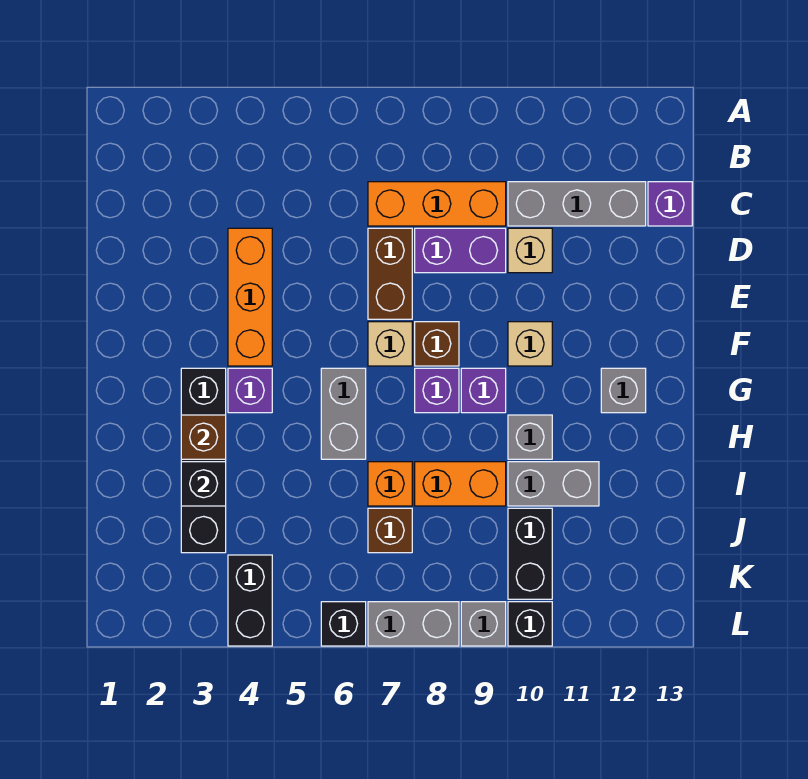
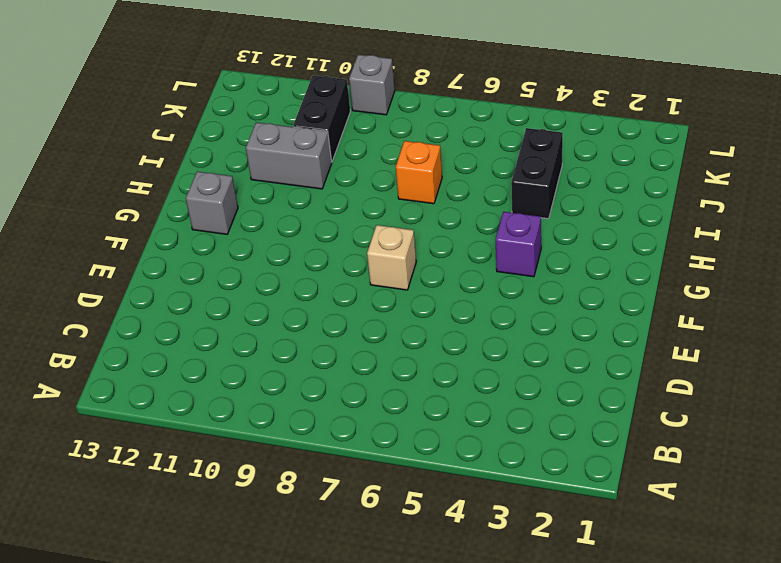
black brick I4:J4 level 1 -> black brick K4:L4 level 1
none -> orange brick C7:C9 level 1
none -> grey brick C10:C12 level 1
none -> purple brick C13 level 1

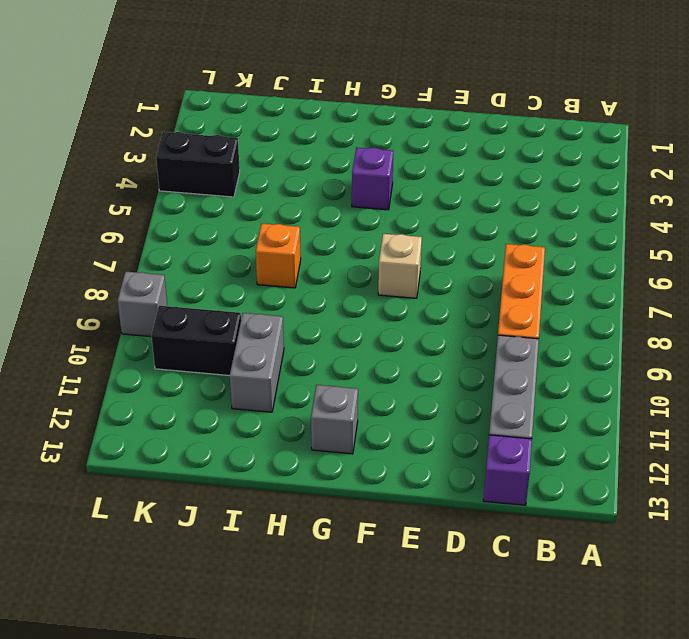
none -> orange brick D4:F4 level 1
none -> brown brick D7:E7 level 1
none -> purple brick D8:D9 level 1

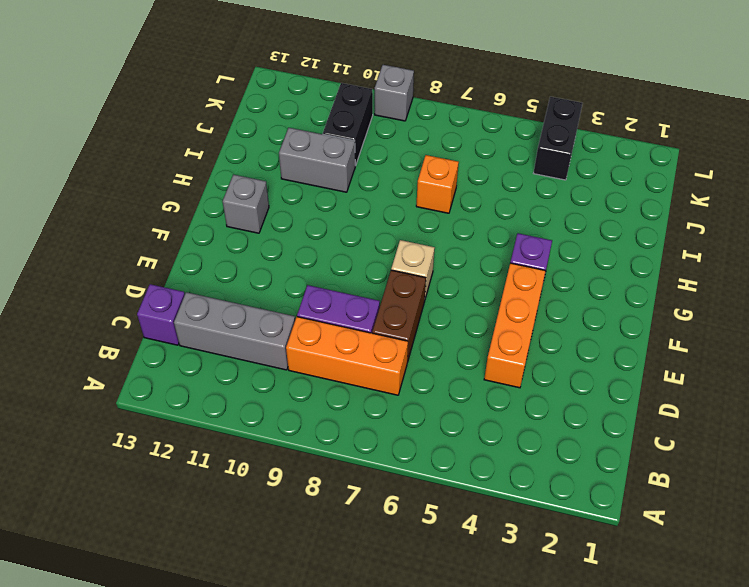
none -> tan brick D10 level 1
none -> brown brick F8 level 1
none -> tan brick F10 level 1

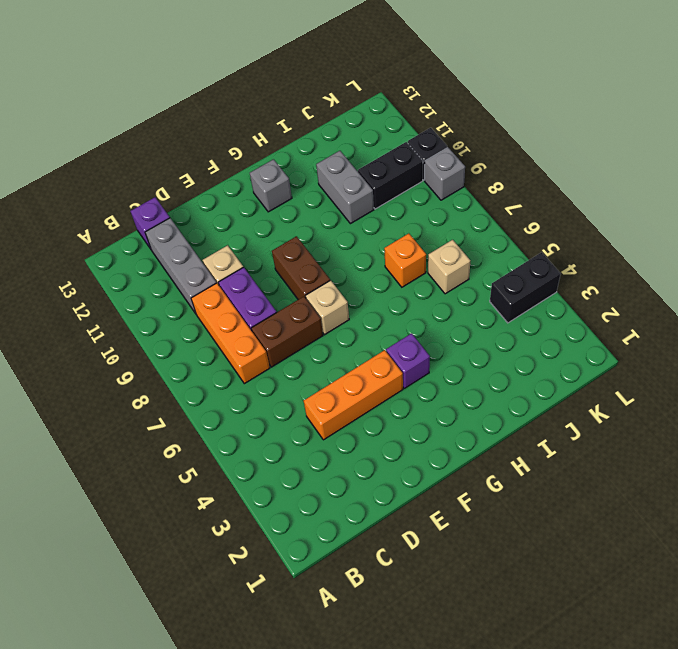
brown brick F8:F9 level 1 -> brown brick F8 level 1
tan brick J6 level 1 -> tan brick F10 level 1
none -> black brick G3:J3 level 1
none -> grey brick G6:H6 level 1
none -> purple brick G8 level 1

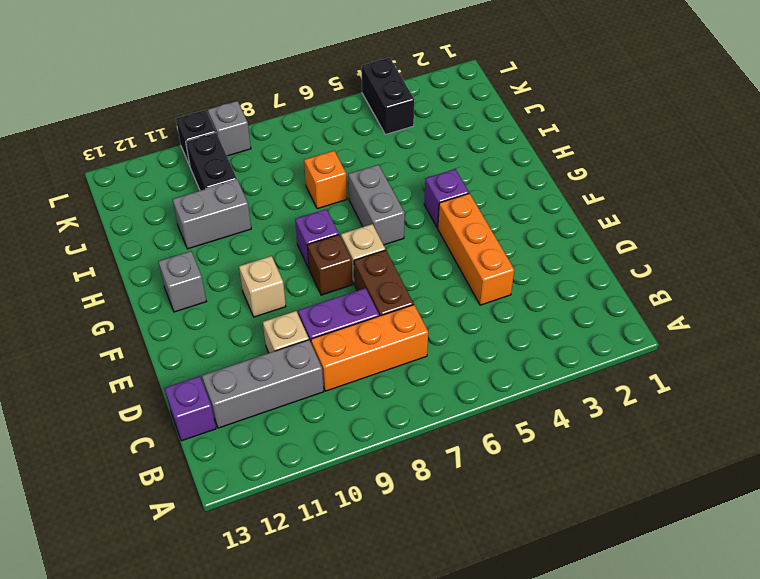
none -> black brick G3:J3 level 1
none -> purple brick G9 level 1
none -> grey brick H10 level 1

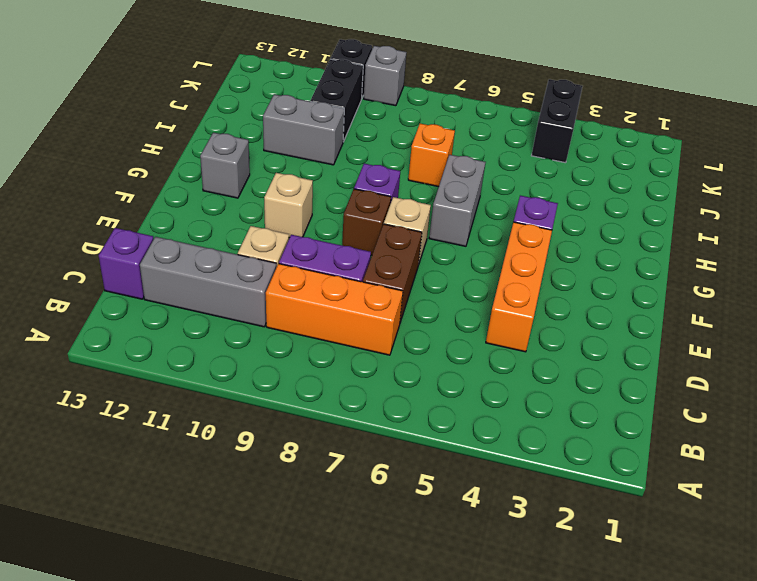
none -> black brick G3:J3 level 1
none -> purple brick G9 level 1
none -> grey brick H10 level 1

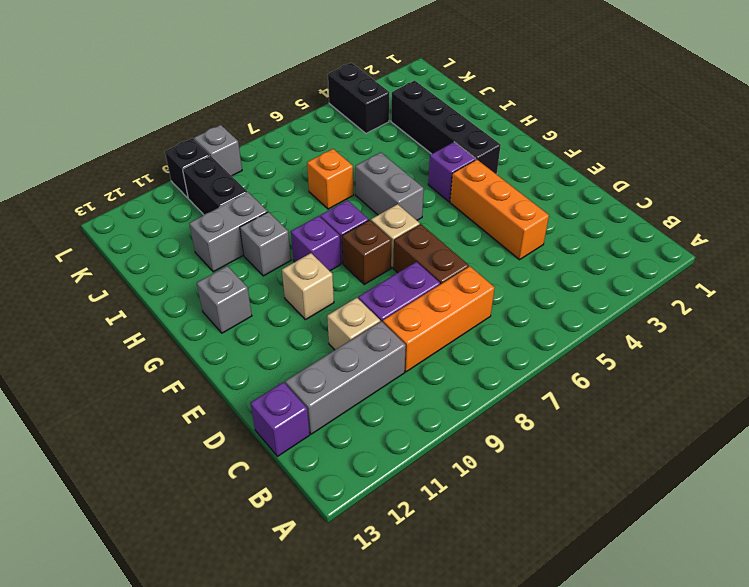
none -> orange brick I8:I9 level 1
none -> brown brick J7 level 1
none -> black brick L6 level 1

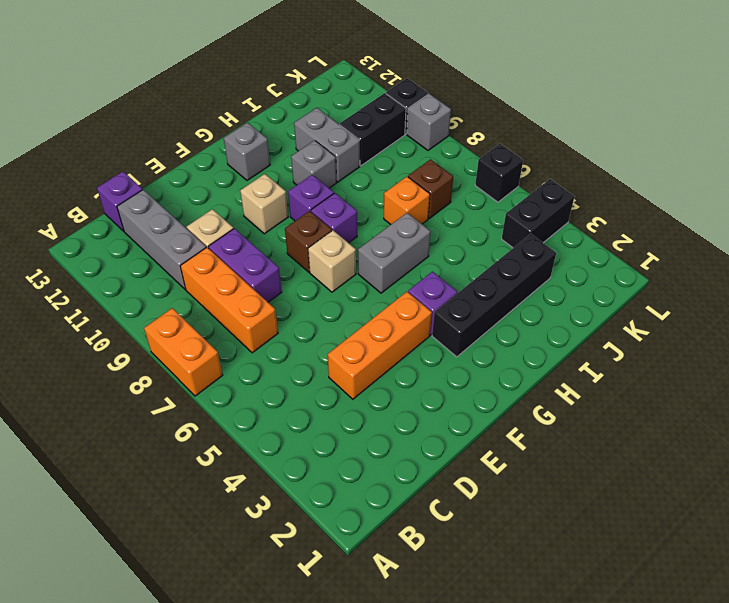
orange brick A7:A8 level 1 -> orange brick I8:I9 level 1
none -> brown brick D7:E7 level 1
none -> grey brick L7:L8 level 1
none -> brown brick H3 level 2

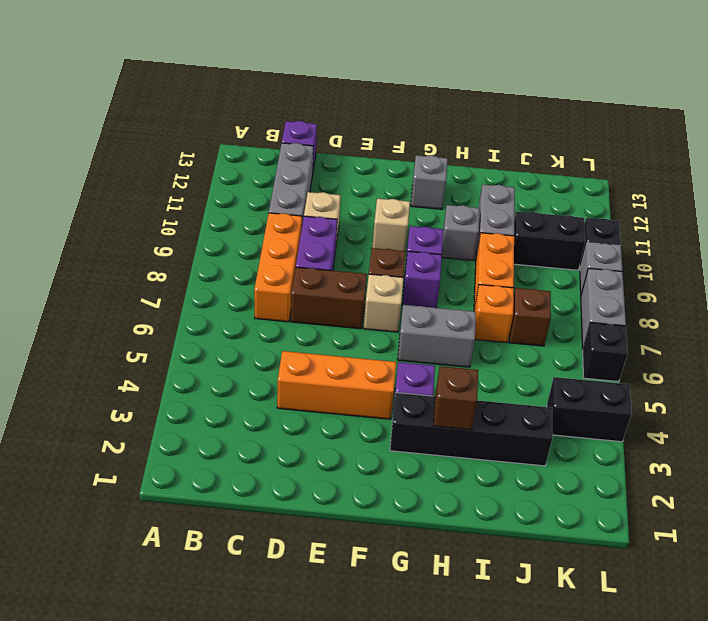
none -> black brick I3 level 2

